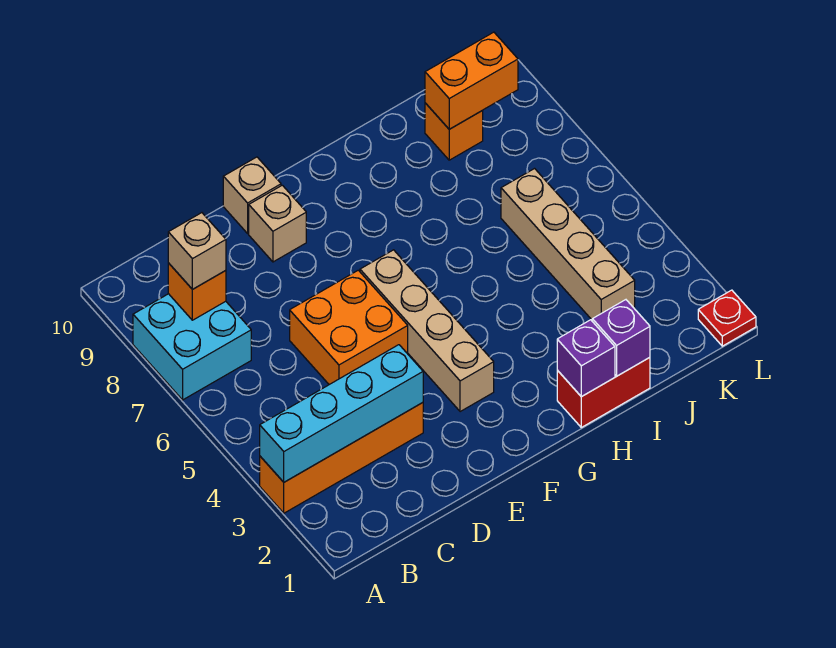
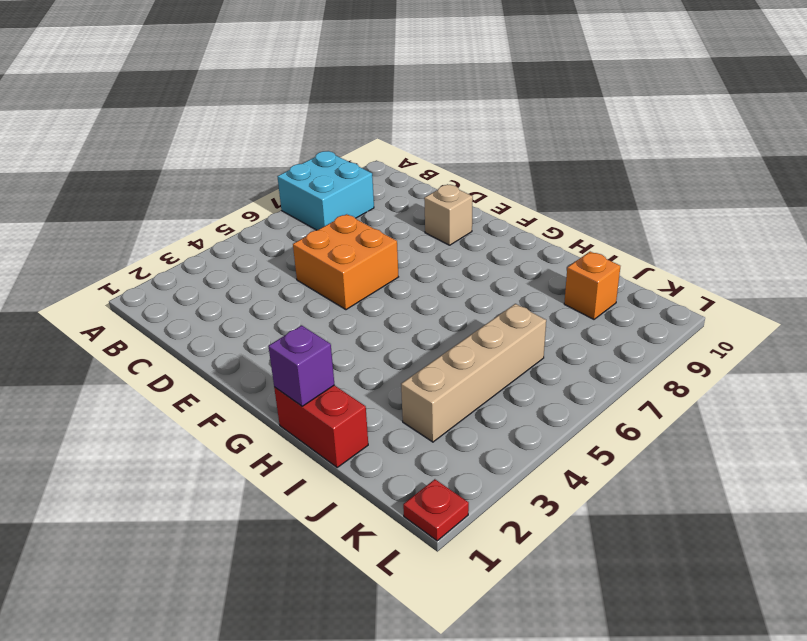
none -> orange brick A3:D3 level 1
none -> tan brick E10 level 1
none -> tan brick F3:F6 level 1

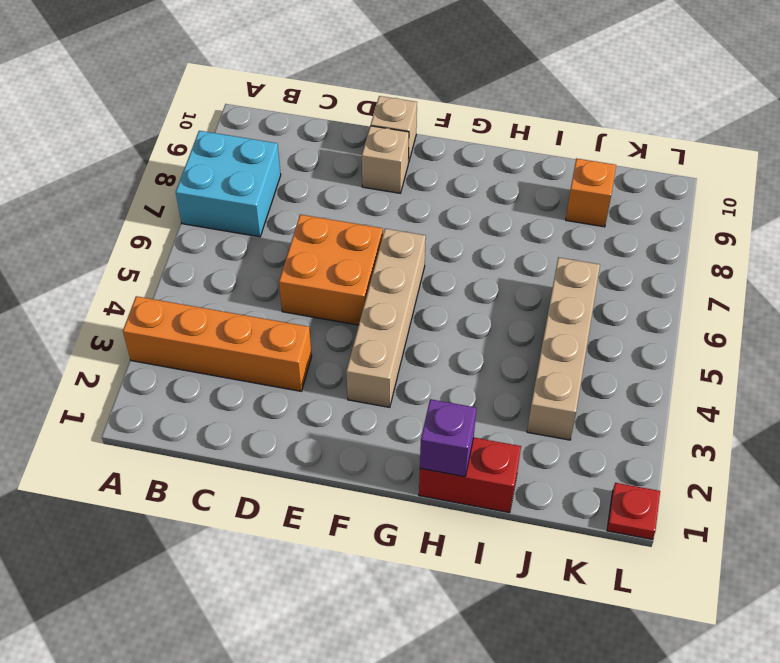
none -> cyan brick A3:D3 level 2
none -> orange brick B8 level 2
none -> purple brick I1 level 2

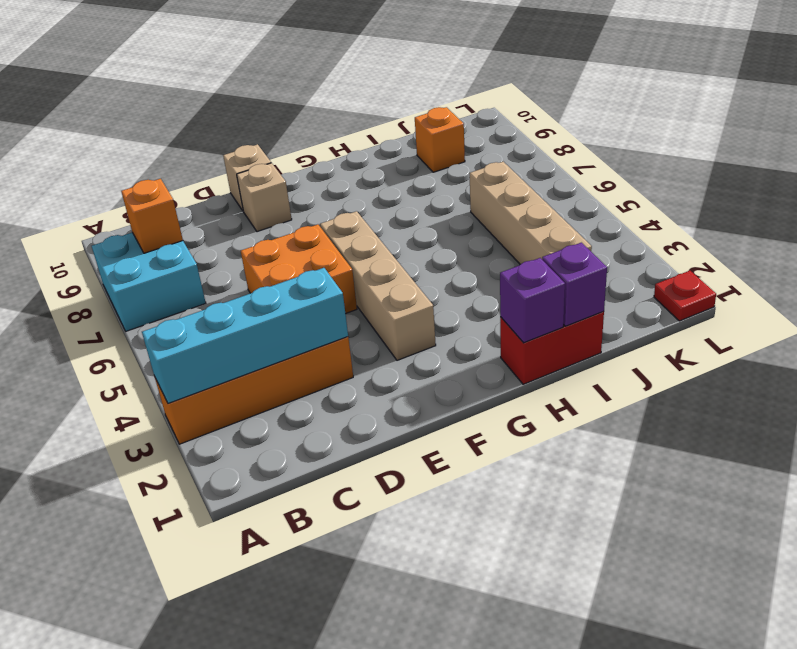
none -> orange brick J9:K9 level 2
none -> tan brick B8 level 3

